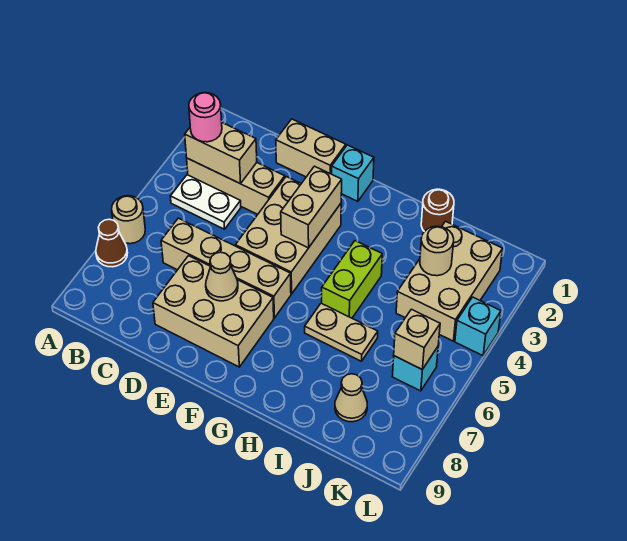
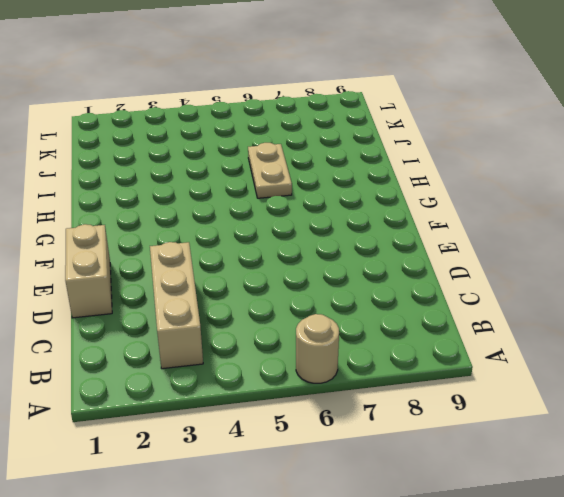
none -> brown cone A7 level 1
none -> white plate B4:C4 level 1
none -> tan brick C6:F6 level 1

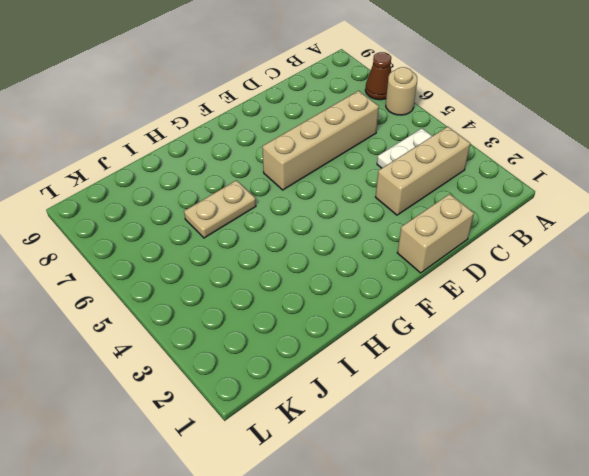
none -> tan brick D7:F8 level 1
none -> tan brick E3:F5 level 1
none -> cyan brick F1 level 1

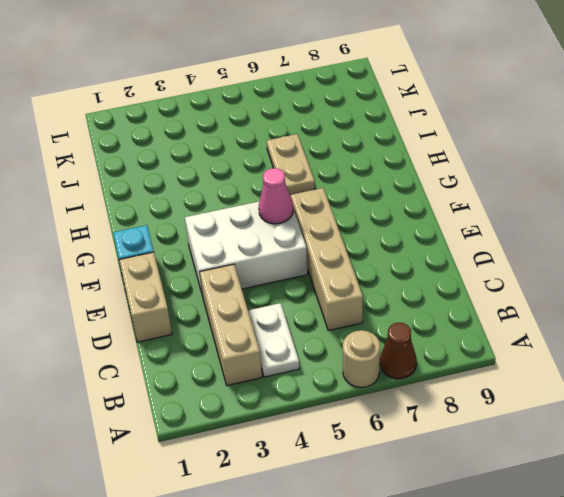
white brick E3:F5 level 1 -> tan brick E3:F5 level 1
pink cone F5 level 2 -> none
none -> tan brick D7:F8 level 1
none -> lime brick H4:H5 level 1
none -> brown round brick I1 level 1

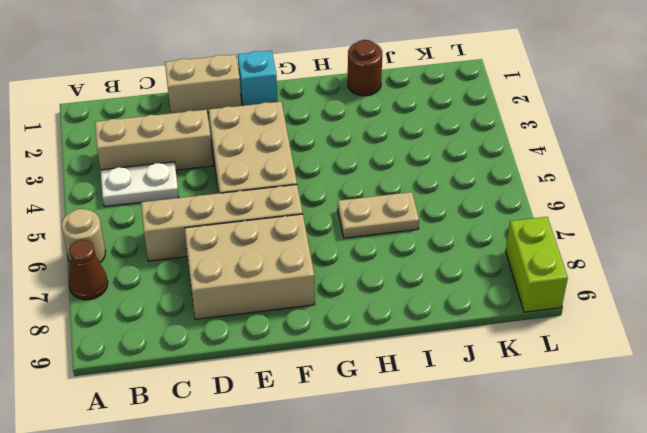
lime brick L8:L9 level 1 -> lime brick H4:H5 level 1
none -> tan brick J2:K4 level 1
none -> tan cone J8 level 1
none -> cyan brick K6 level 1

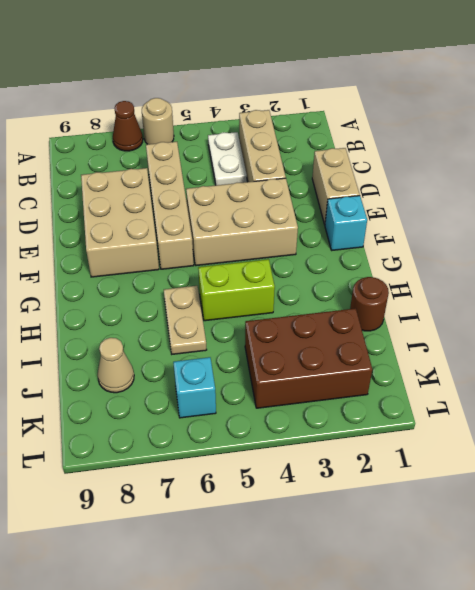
brown brick J2:K4 level 1 -> tan brick J2:K4 level 1
none -> cyan brick L4 level 1
none -> tan brick B3:C3 level 2
none -> tan cone E7 level 2

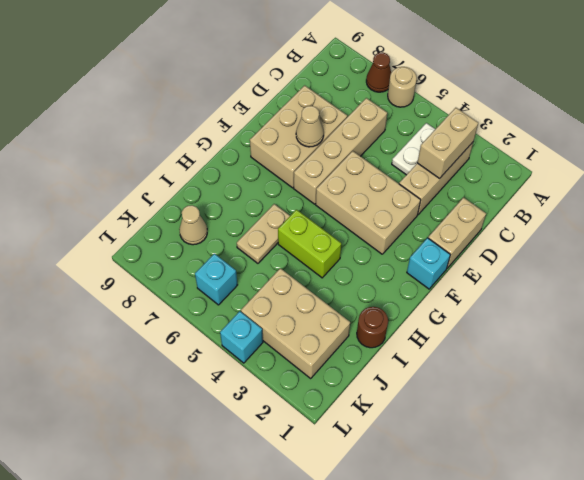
none -> tan brick F3:F4 level 2
none -> tan round brick J3 level 2
none -> tan brick K6 level 2

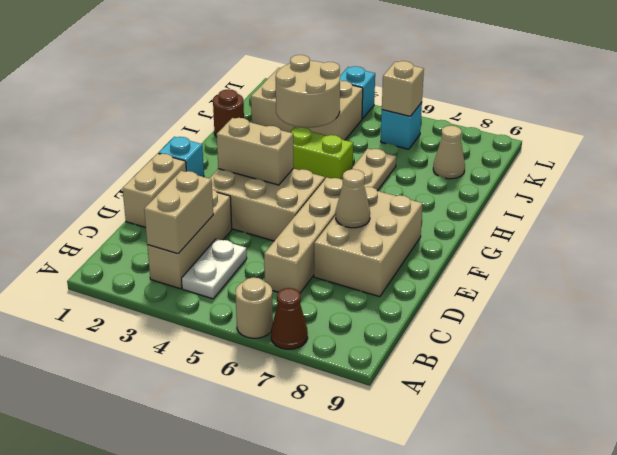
tan round brick I3:J4 level 2 -> tan round brick J3 level 2
none -> pink round brick B3 level 3

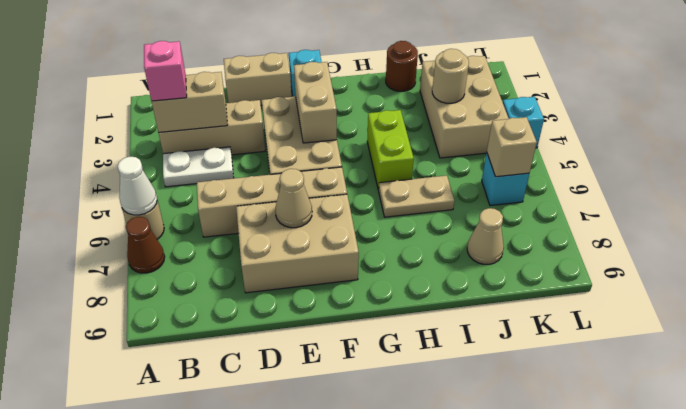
white cone A6 level 2 -> none
pink brick B3 level 3 -> pink round brick B3 level 3

